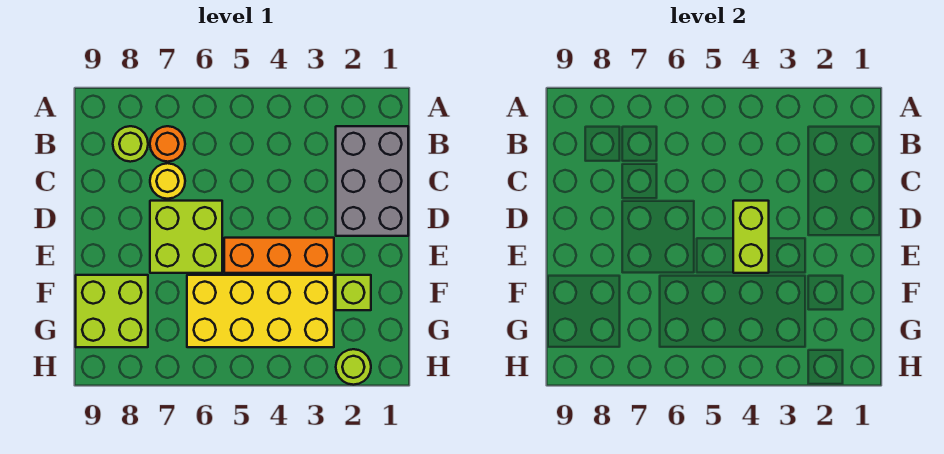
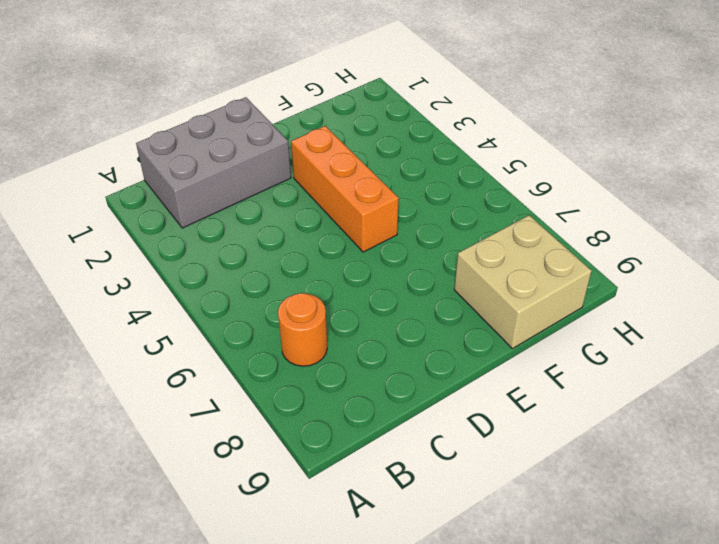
tan brick F8:G9 level 1 -> lime brick F8:G9 level 1
none -> lime round brick B8 level 1
none -> yellow round brick C7 level 1

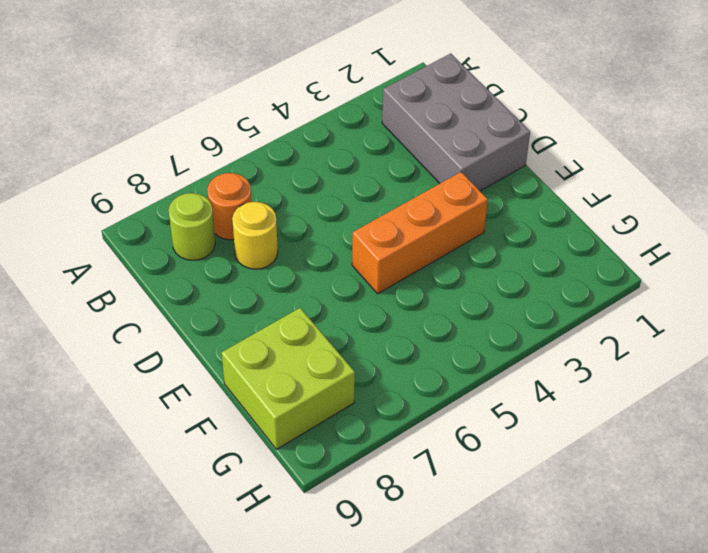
none -> lime brick D6:E7 level 1
none -> lime brick F2 level 1

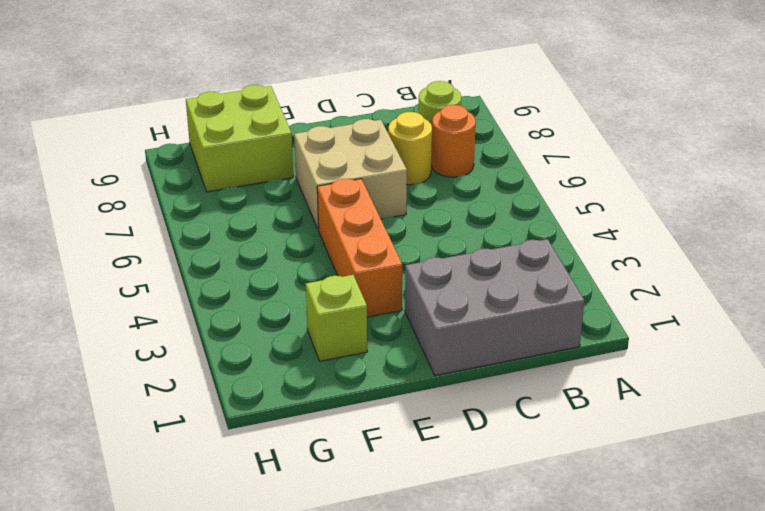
tan brick D6:E7 level 1 -> lime brick D6:E7 level 1
none -> yellow brick F3:G6 level 1
none -> lime round brick H2 level 1

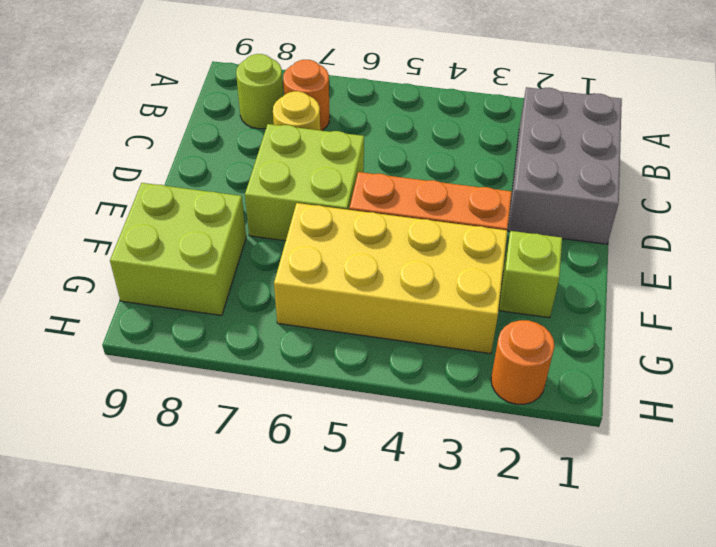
orange round brick H2 level 1 -> lime round brick H2 level 1
none -> lime brick D4:E4 level 2

